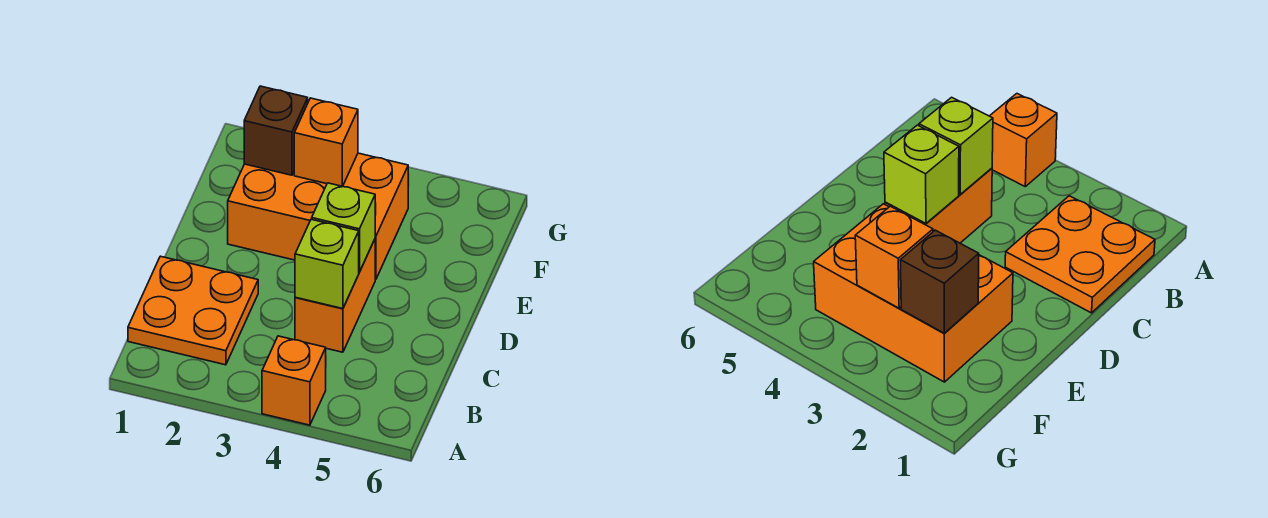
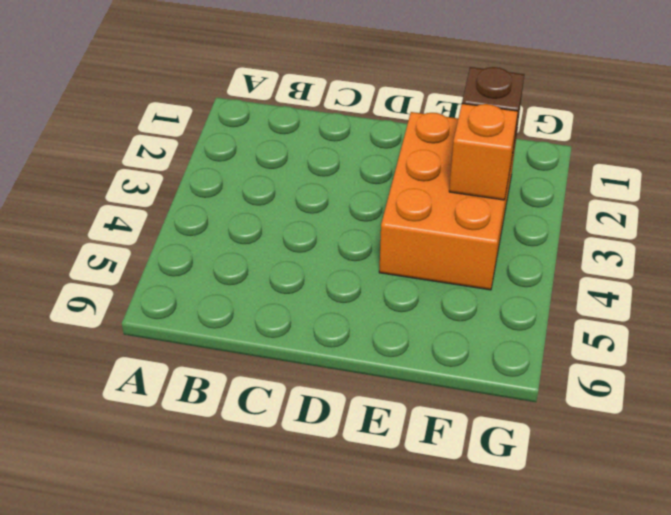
none -> orange brick A4 level 1
none -> orange plate B1:C2 level 1

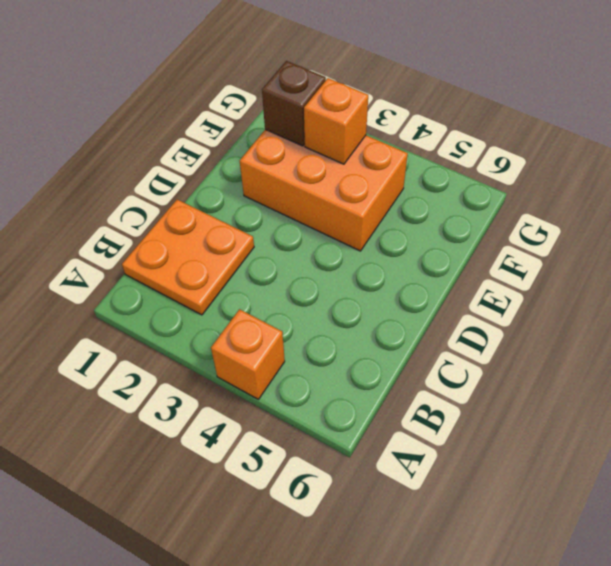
none -> orange brick C4:D4 level 1
none -> lime brick C4 level 2

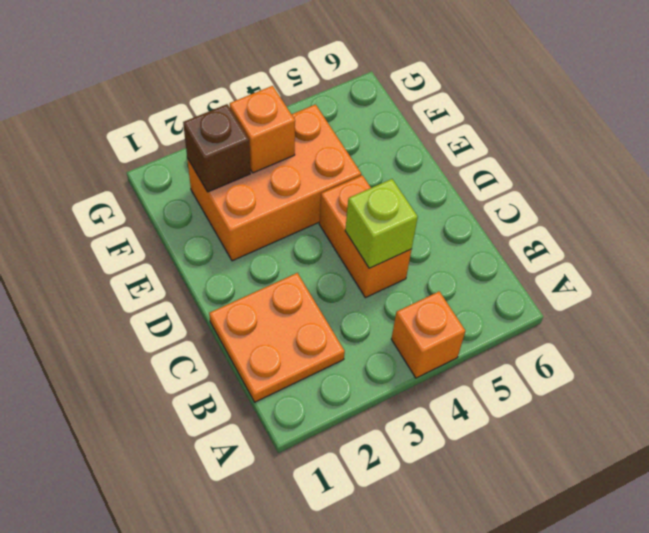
none -> lime brick D4 level 2

